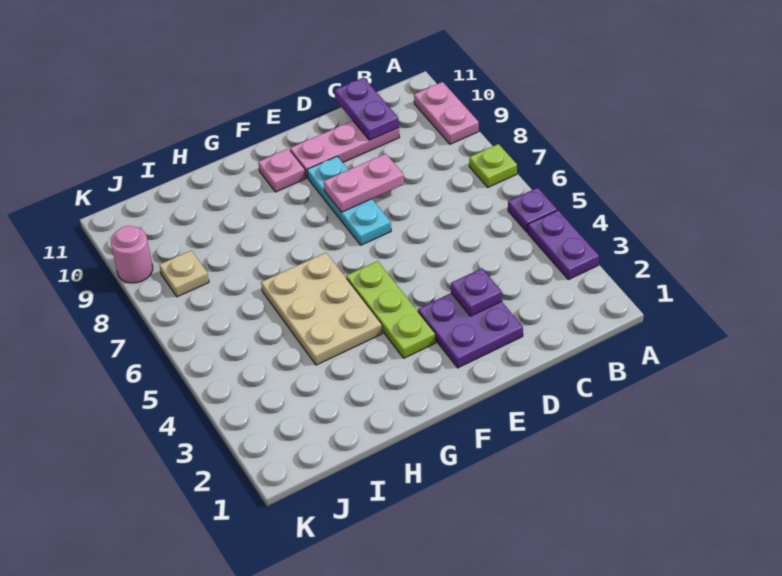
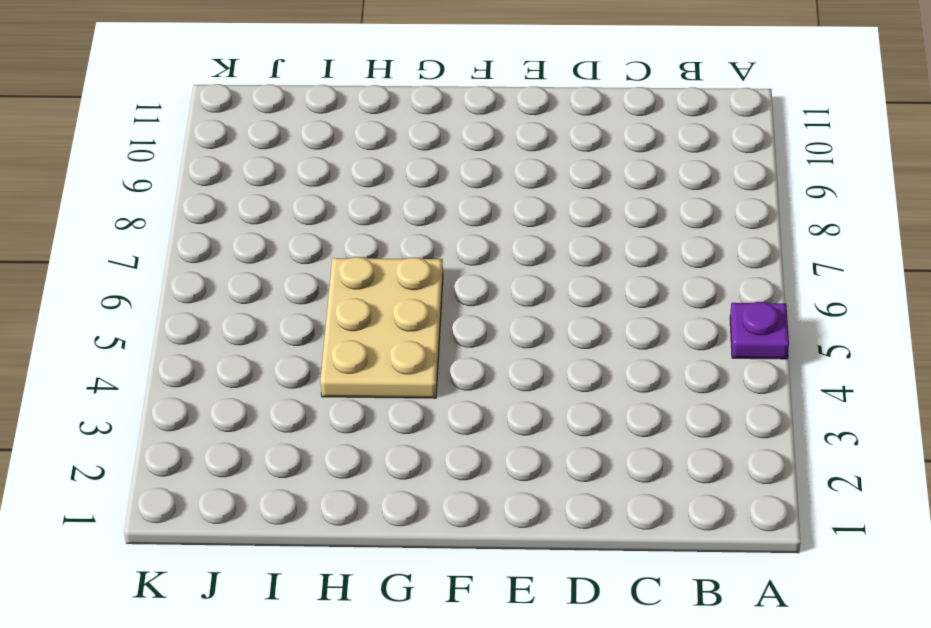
none -> purple plate A3:A4 level 1
none -> lime plate A7 level 1
none -> pink plate A9:A10 level 1

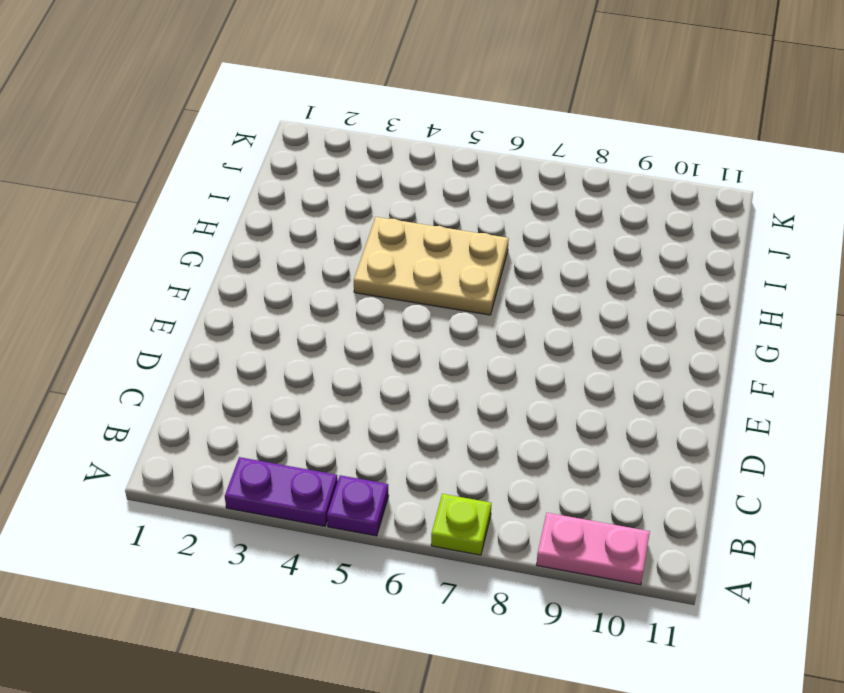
none -> pink plate C10:E10 level 1
none -> purple plate D2:E3 level 1
none -> cyan plate E7:E9 level 1

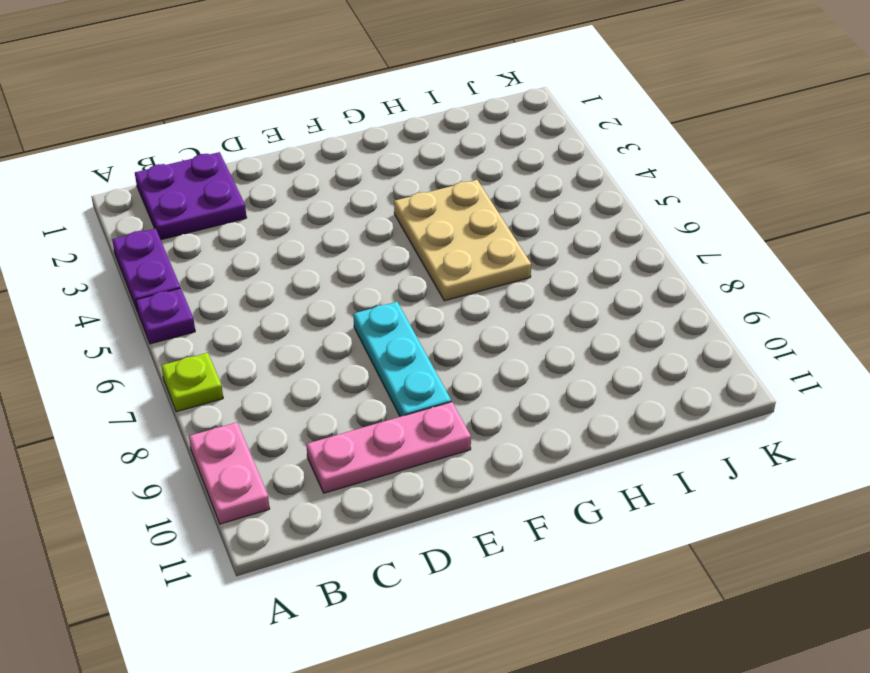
purple plate B1:C2 level 1 -> purple plate D2:E3 level 1
none -> lime plate F3:F5 level 1
none -> pink plate F10 level 1
none -> tan plate J8 level 1

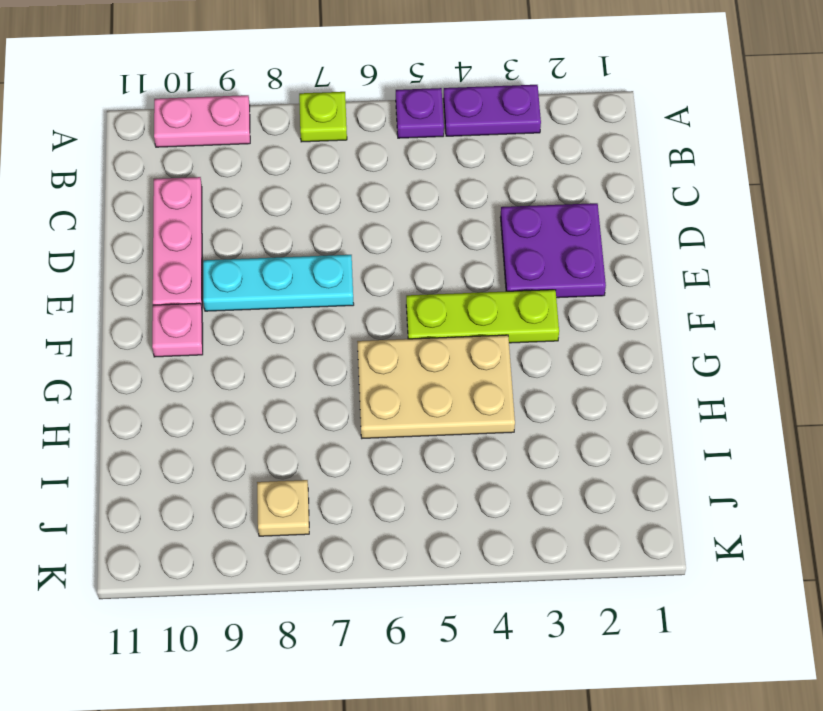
none -> pink round brick K9 level 1
none -> purple plate C10:C11 level 2
none -> purple plate D3 level 2

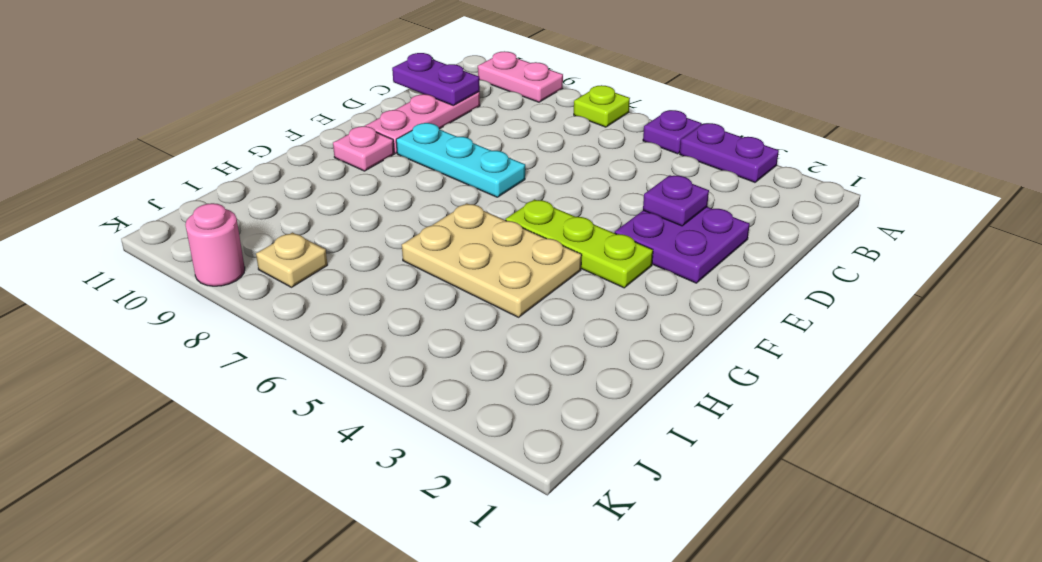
none -> pink plate D8:E8 level 2

